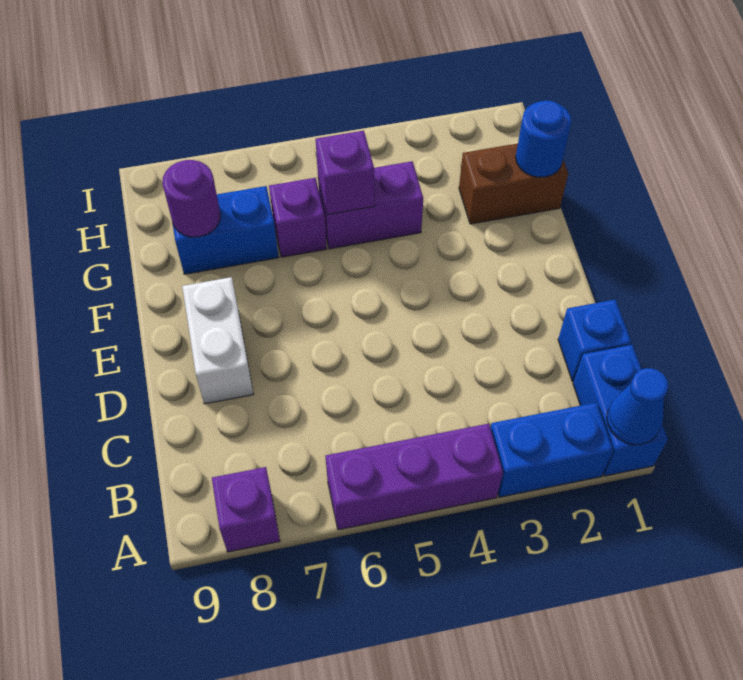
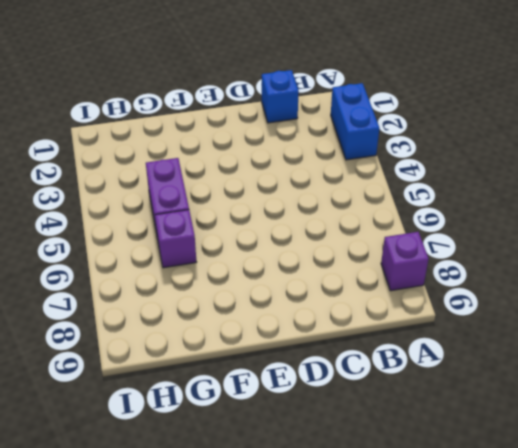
none -> blue brick A1:B1 level 1
none -> purple brick A4:A6 level 1
none -> white brick D8:E8 level 1

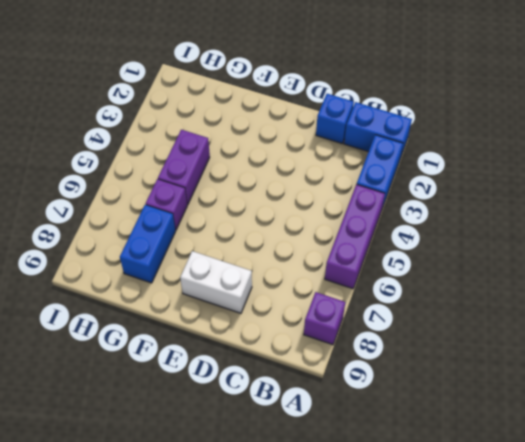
none -> brown brick G1:G2 level 1
none -> blue cone A1 level 2
none -> blue round brick G1 level 2

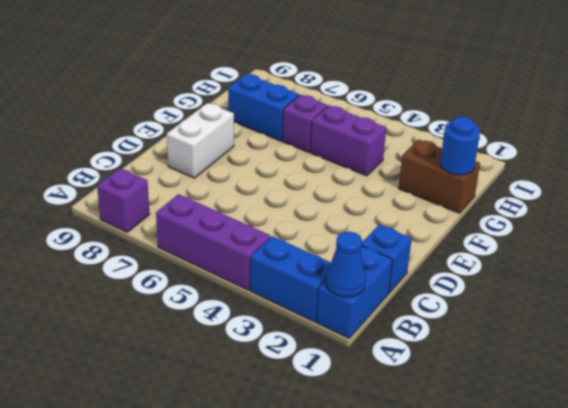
none -> purple brick G5 level 2
none -> purple round brick G8 level 2

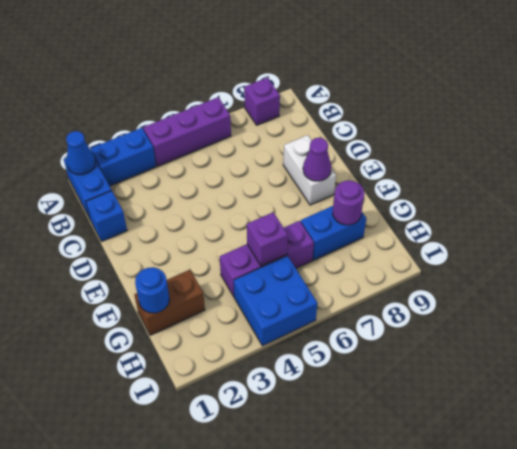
purple cone E8 level 2 -> none
blue brick H4:I5 level 1 -> none

